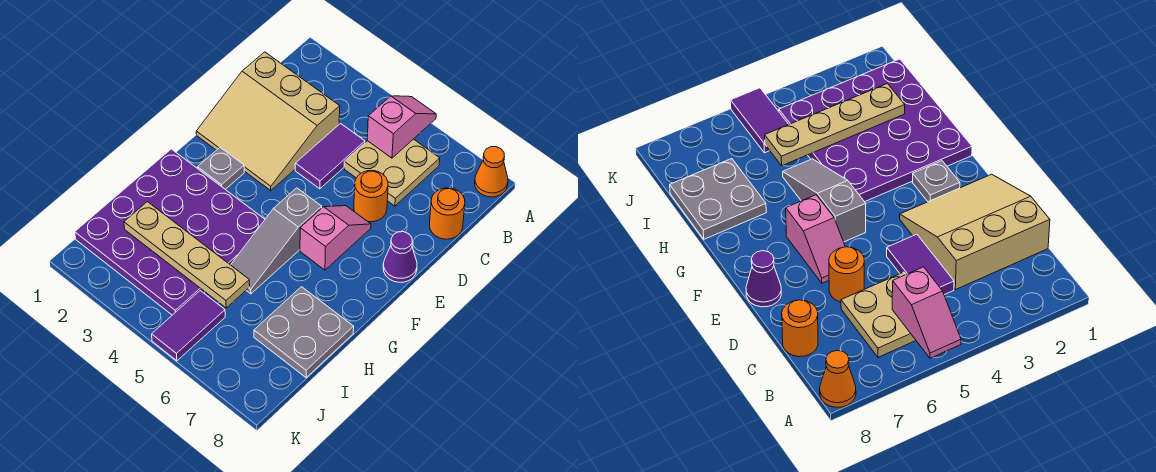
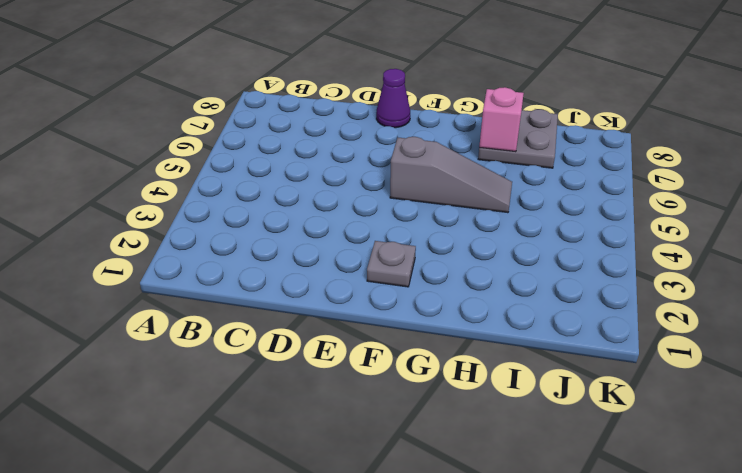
pink brick H7 level 2 -> none
none -> orange cone A8 level 1
none -> tan plate B5:C6 level 1
none -> tan slope C1:E3 level 1 top C

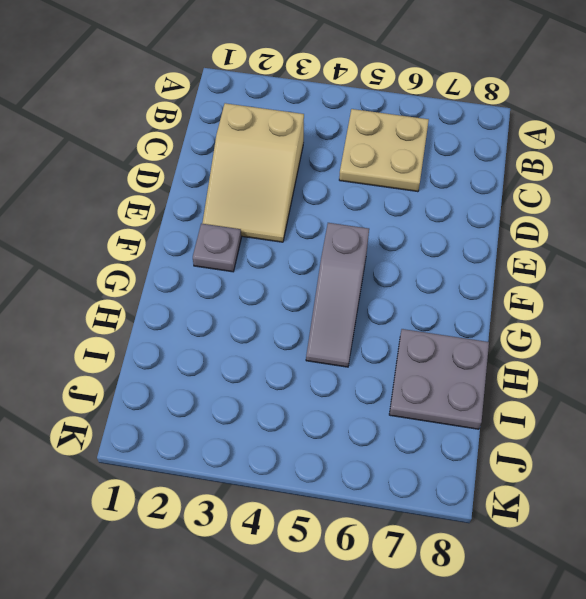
tan slope C2:E3 level 1 top C -> tan slope C1:E3 level 1 top C
none -> orange cone A8 level 1
none -> purple tile C4:D4 level 1
none -> orange round brick C8 level 1

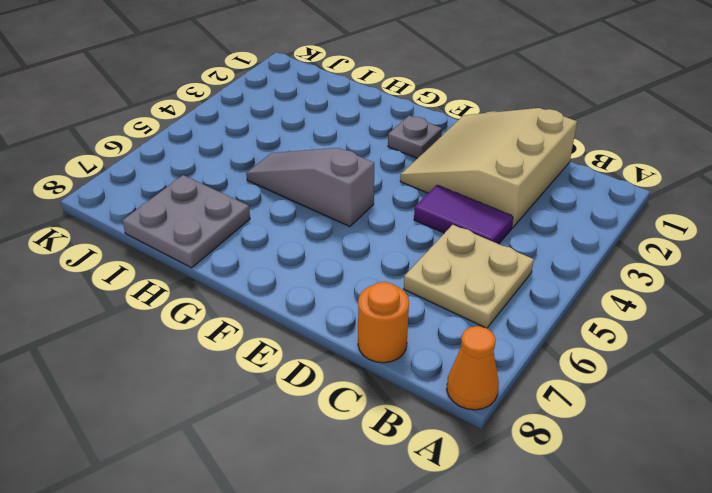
none -> orange round brick D6 level 1
none -> pink slope E6:F6 level 1 top F
none -> purple cone E8 level 1

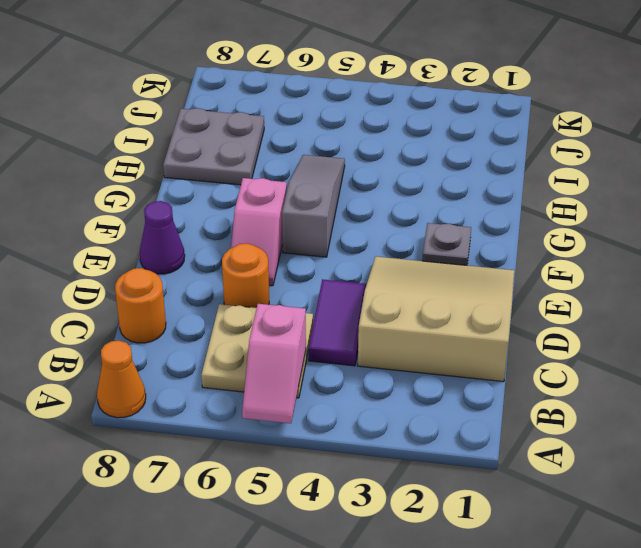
none -> purple plate G1:J4 level 1
none -> purple tile J5:K5 level 1
none -> tan plate I2:I5 level 2

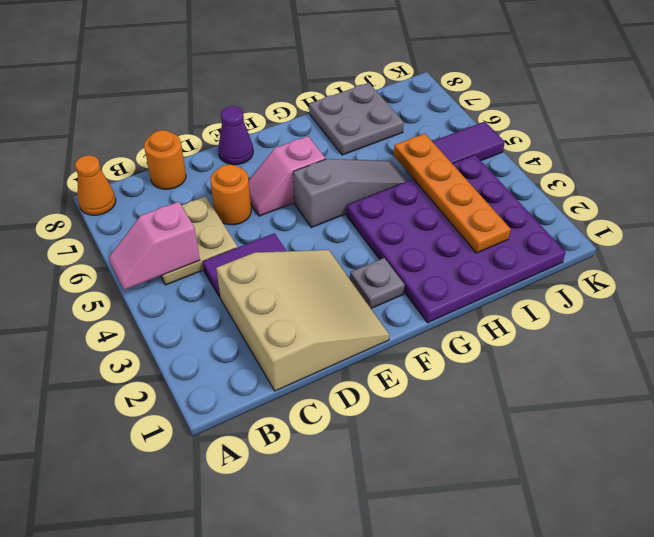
orange plate I2:I5 level 2 -> tan plate I2:I5 level 2

